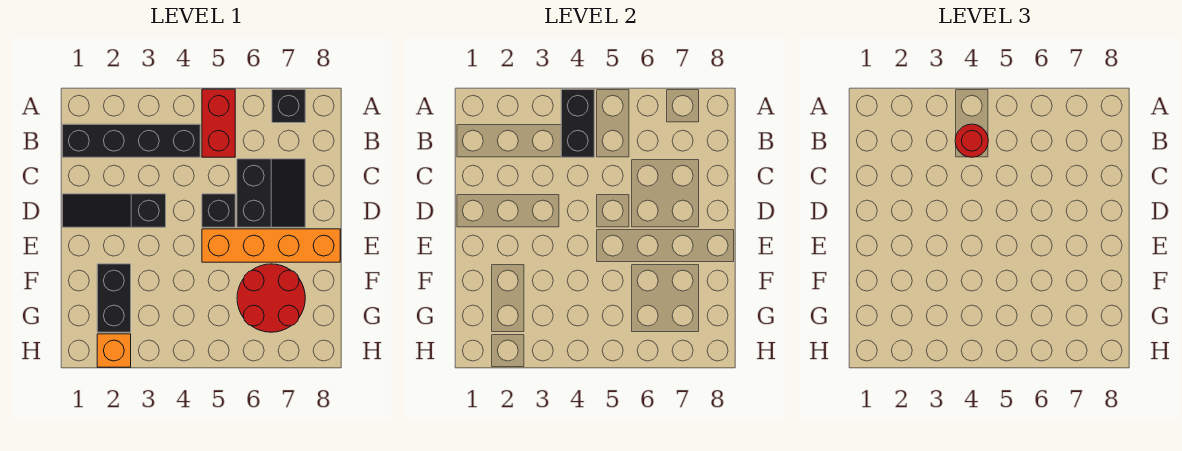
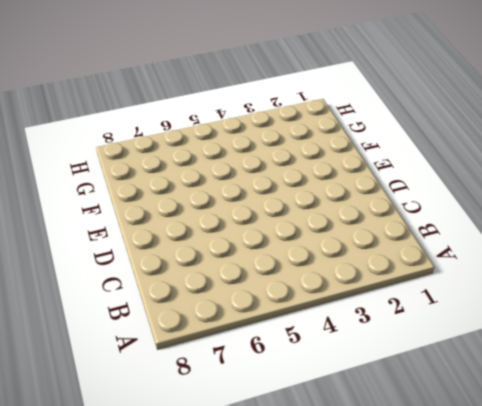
none -> red brick A5:B5 level 1
none -> black brick A7 level 1
none -> black brick B1:B4 level 1

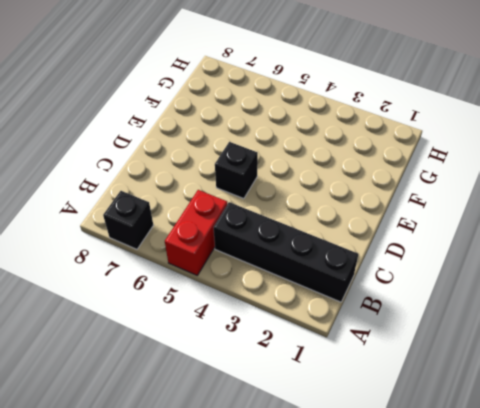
none -> black slope C6:D7 level 1 top 6
none -> black slope D1:D3 level 1 top 3
none -> orange brick E5:E8 level 1

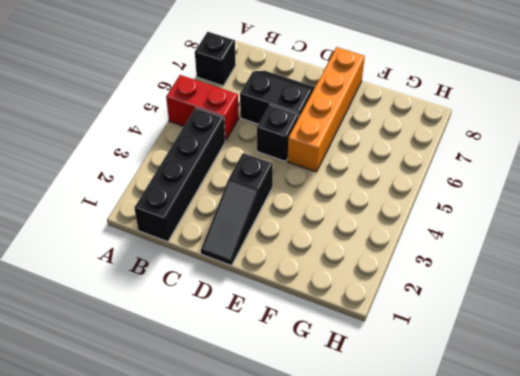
none -> black brick F2:G2 level 1
none -> red round brick F6:G7 level 1
none -> orange brick H2 level 1

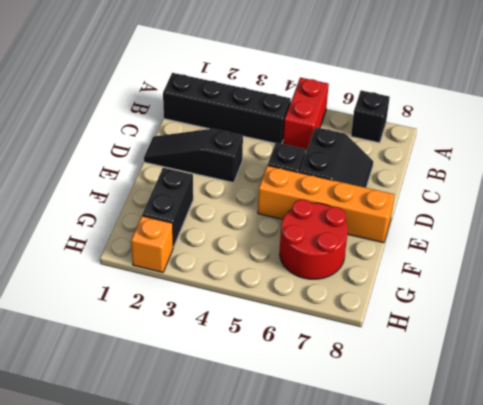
none -> black brick A4:B4 level 2
none -> red round brick B4 level 3

